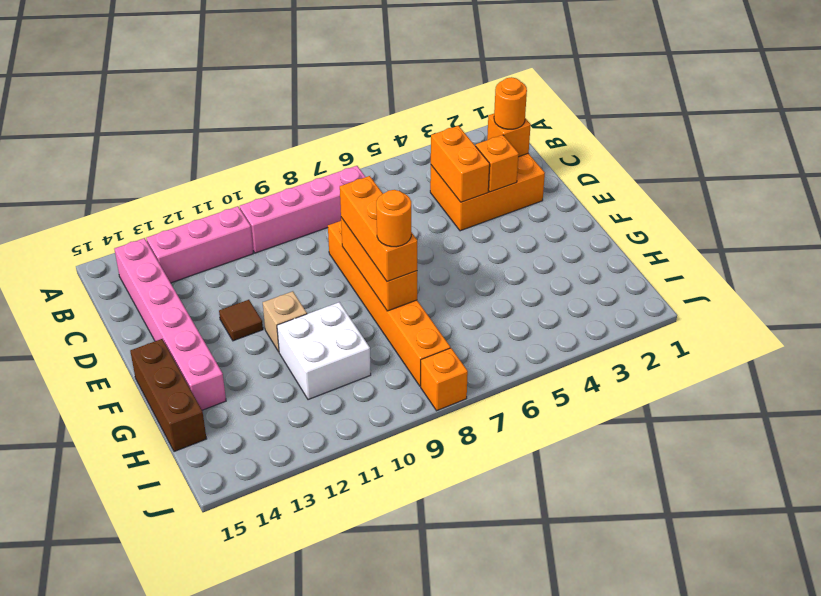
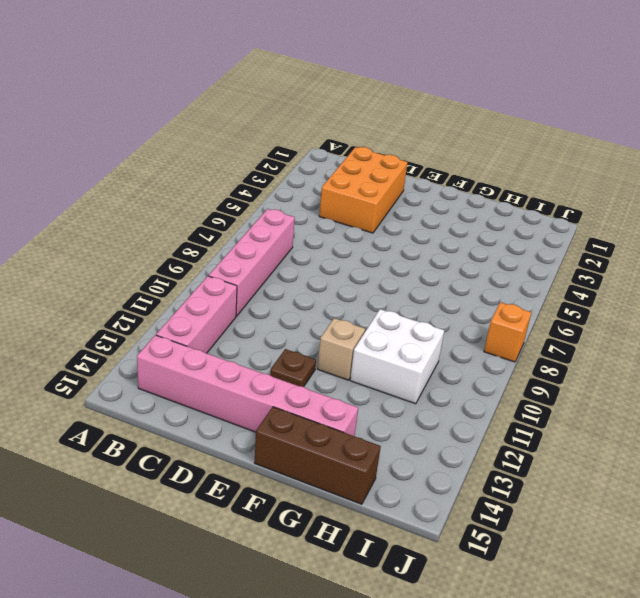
brown plate E12 level 1 -> brown tile E12 level 1
none -> orange brick D8:I8 level 1
none -> orange brick C2 level 2
none -> orange brick C4:D4 level 2

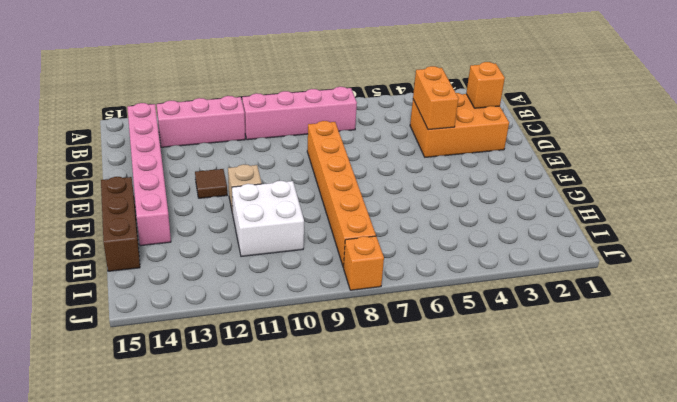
none -> orange brick D3 level 2
none -> orange brick E8:G8 level 2
none -> orange round brick C2 level 3

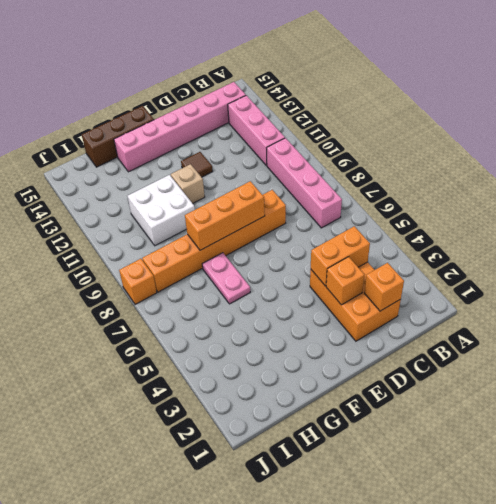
pink plate G6:G7 level 1 -> none
none -> orange round brick C2 level 3
none -> orange brick E8:G8 level 3
none -> orange round brick G8 level 4

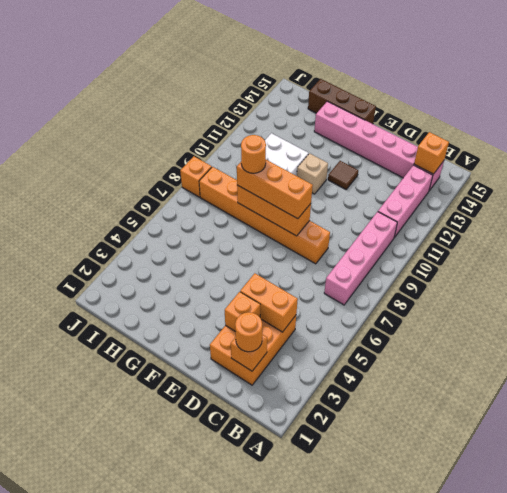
orange brick B14 level 2 -> none

